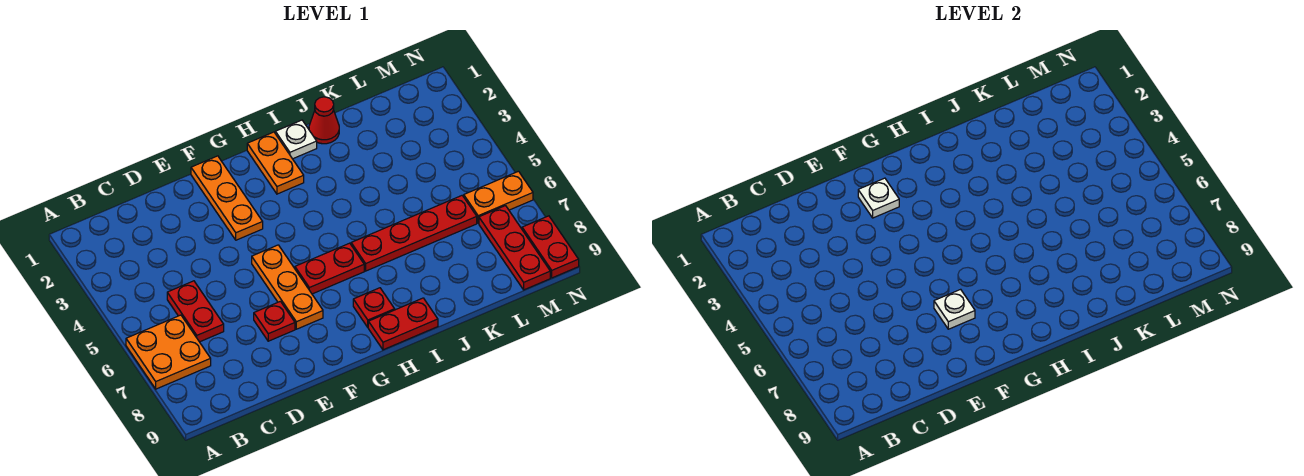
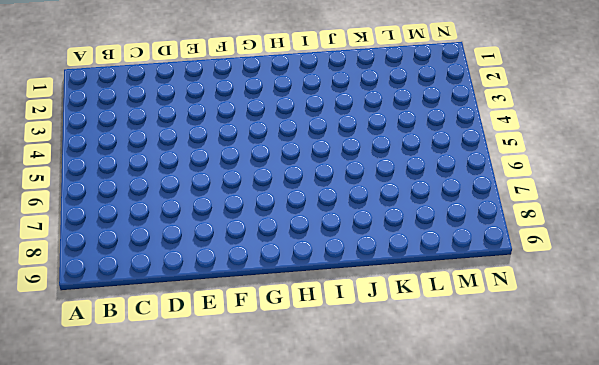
none -> orange plate A6:B7 level 1
none -> red plate C5:C6 level 1
none -> red plate E7 level 1

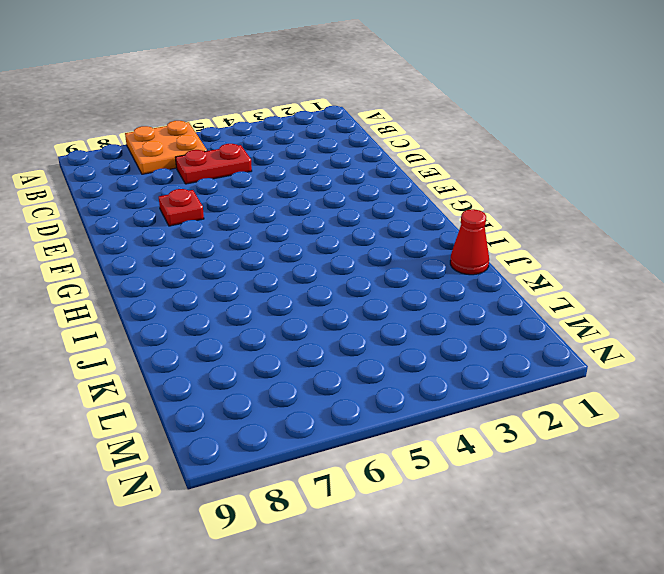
none -> orange plate F1:F3 level 1
none -> orange plate F5:F7 level 1
none -> red plate G6:H6 level 1

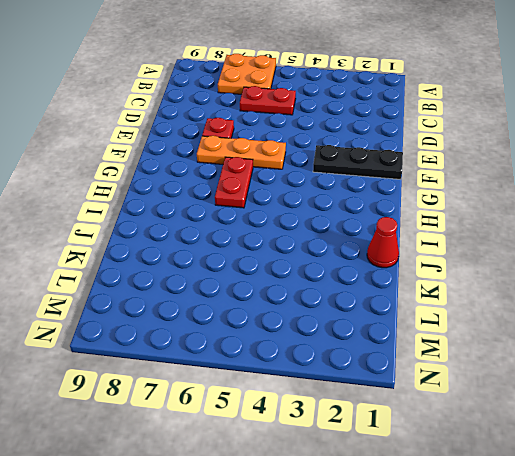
black plate F1:F3 level 1 -> orange plate F1:F3 level 1
none -> orange plate H1:H2 level 1
none -> red plate H8 level 1
none -> red plate H9:I9 level 1

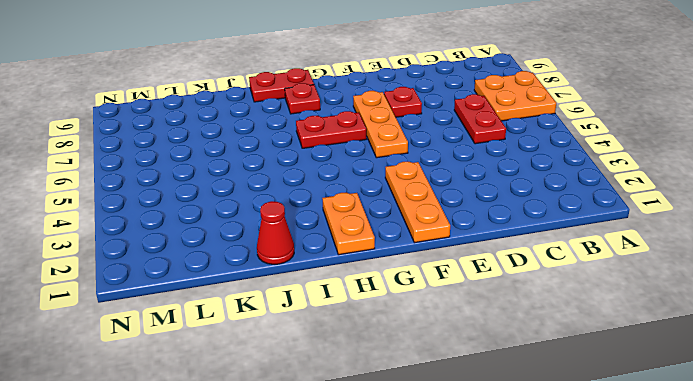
none -> white plate I1 level 1
none -> red plate I6:L6 level 1
none -> orange plate M6:N6 level 1

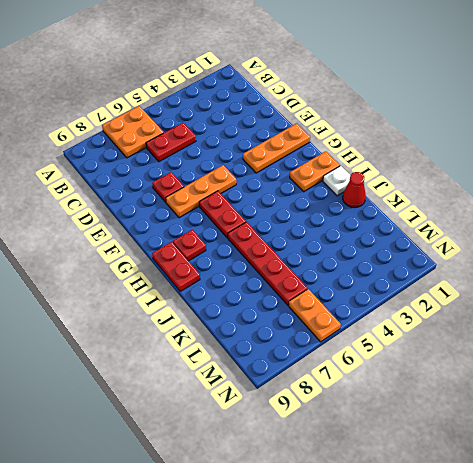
none -> red plate M7:M9 level 1
none -> red plate N8:N9 level 1
none -> white plate F2 level 2

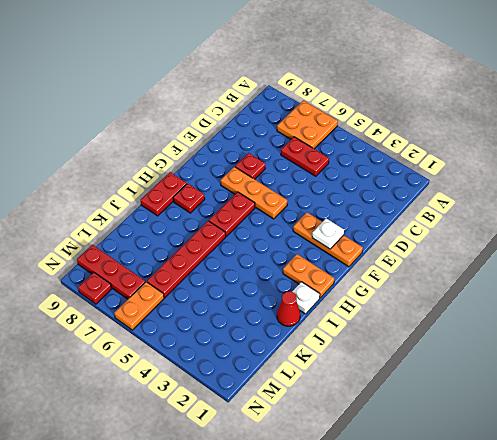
red plate N8 level 1 -> red plate N8:N9 level 1
none -> white plate F7 level 2

